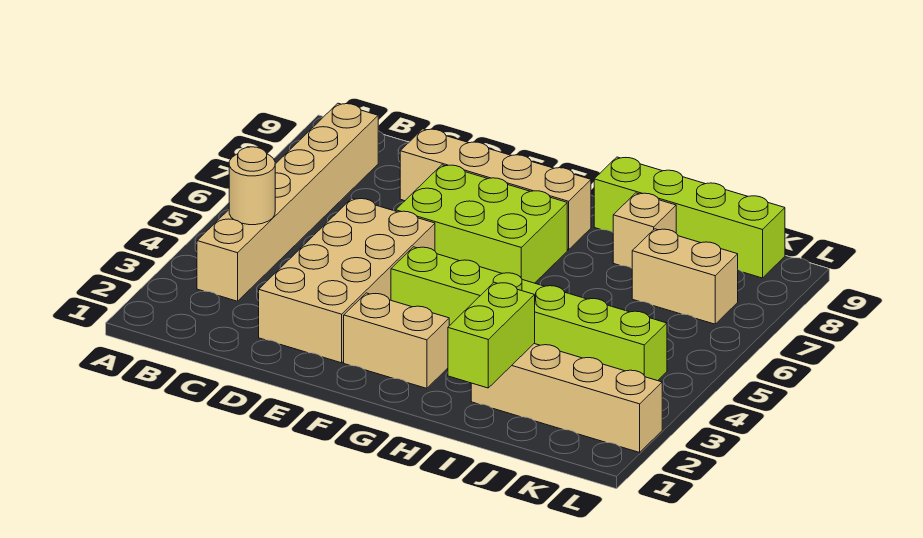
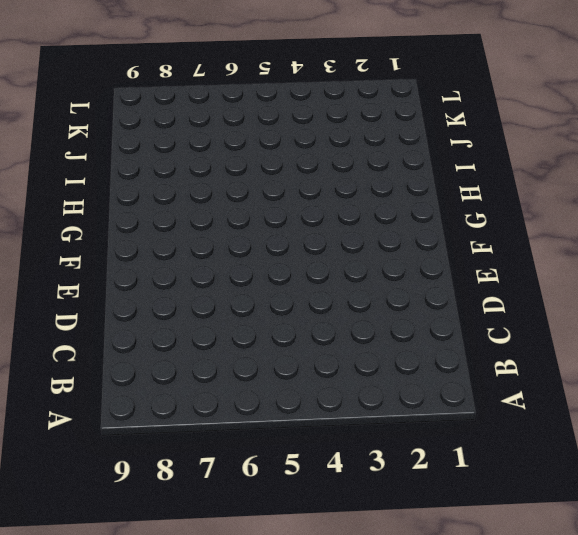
none -> tan brick B3:B8 level 1
none -> tan brick D2:E5 level 1
none -> tan brick D8:G8 level 1

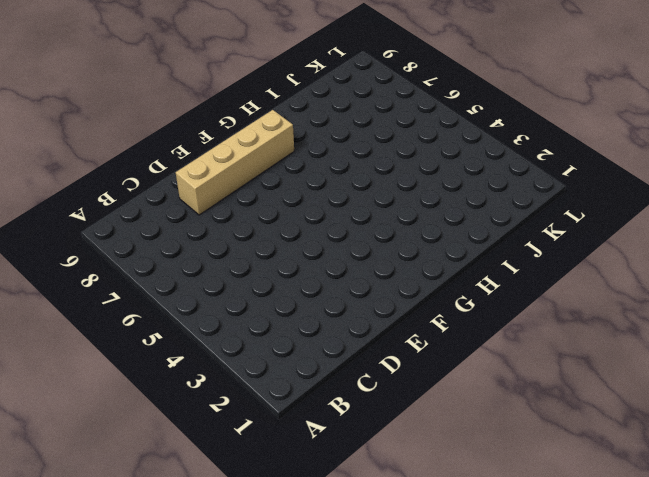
none -> tan brick B3:B8 level 1
none -> tan brick D2:E5 level 1
none -> lime brick E6:G7 level 1

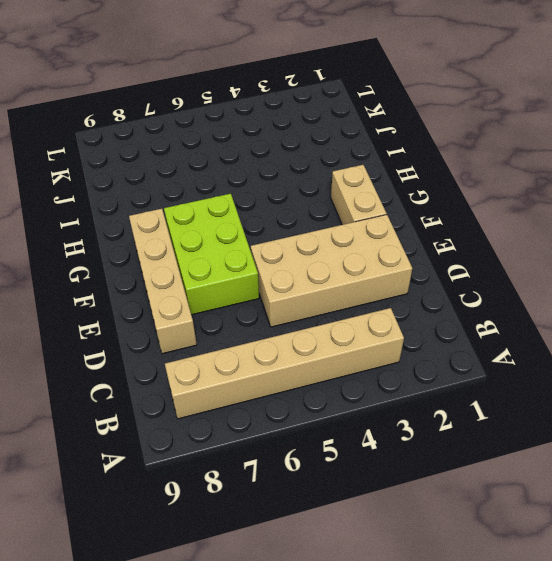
none -> lime brick F4:K4 level 1
none -> lime brick H9:K9 level 1
none -> tan brick I2:L2 level 1

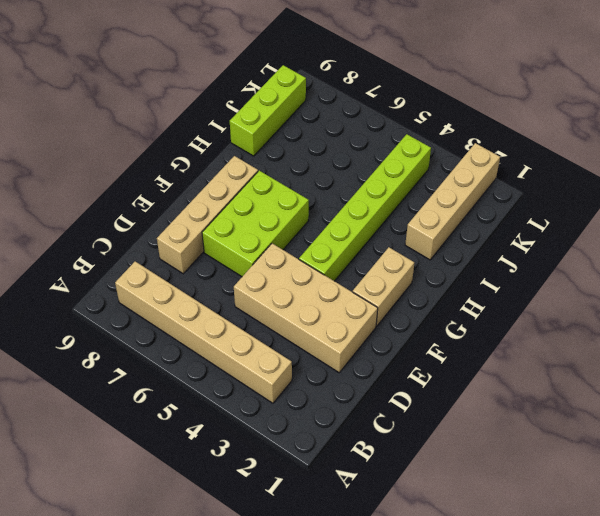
lime brick I9:K9 level 1 -> lime brick H9:K9 level 1
none -> tan brick I8 level 1
none -> tan brick J7:K7 level 1
none -> tan round brick B4 level 2

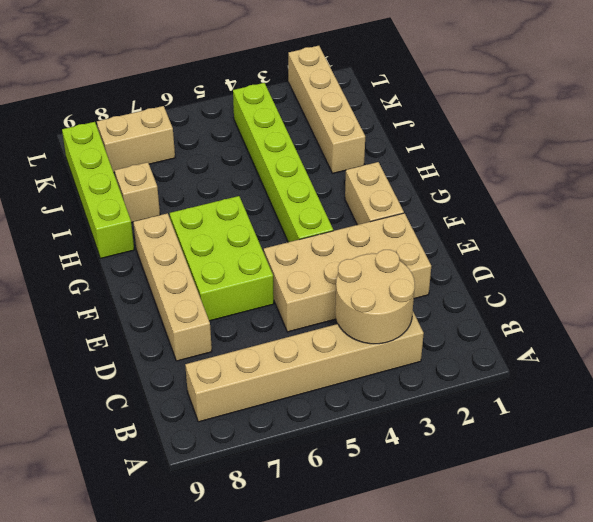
tan round brick B3:C4 level 2 -> tan round brick B4 level 2
tan brick K7:K8 level 1 -> tan brick J7:K7 level 1
none -> lime brick I1:I2 level 2

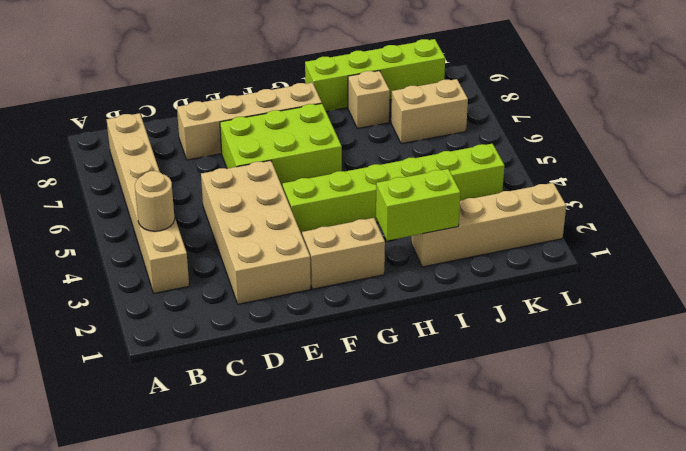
lime brick H2:I2 level 2 -> lime brick I1:I2 level 2

